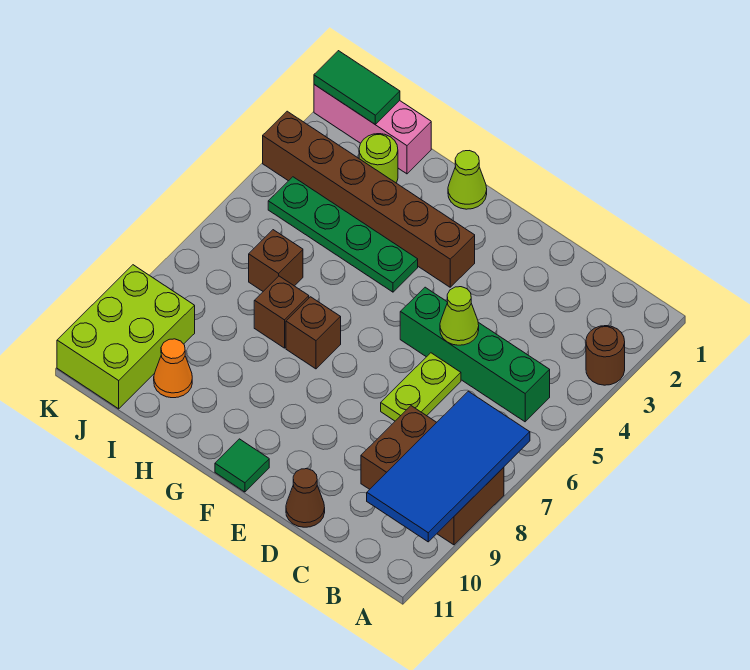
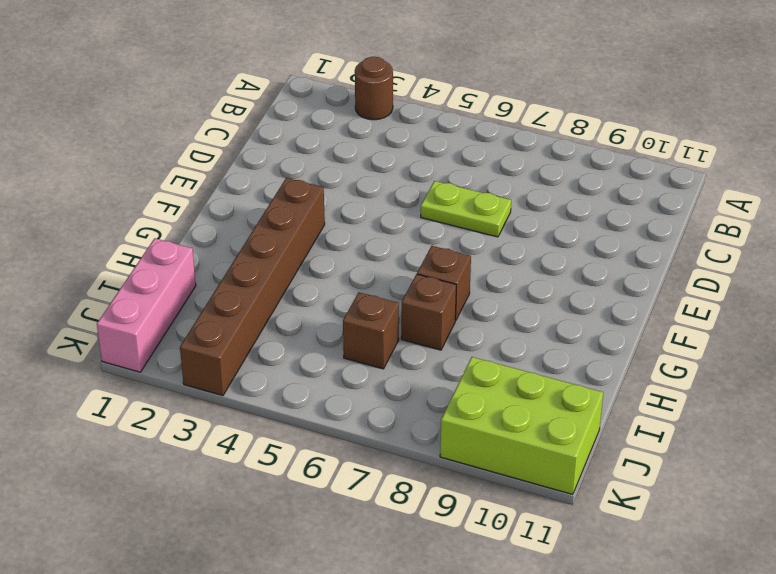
none -> brown brick A8:C9 level 1
none -> green brick B5:E5 level 1
none -> brown cone D11 level 1

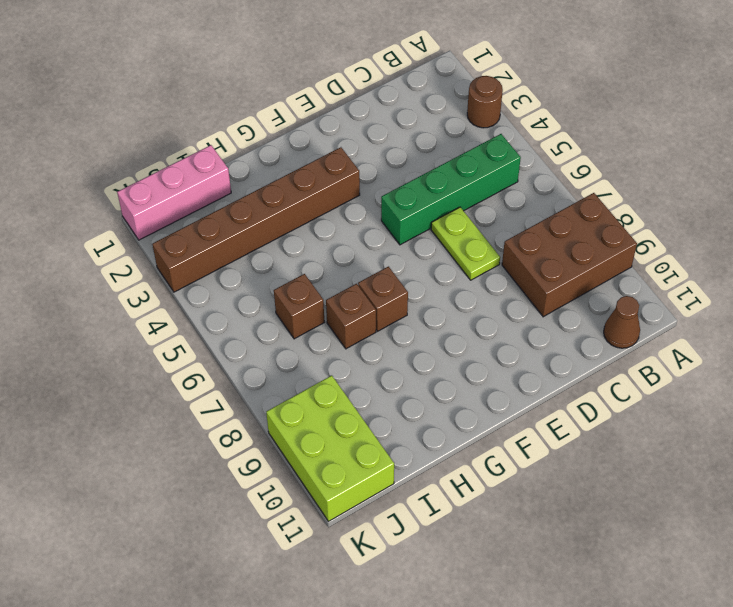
brown cone B11 level 1 -> brown cone D11 level 1
none -> green tile F11 level 1
none -> lime cone G1 level 1
none -> green plate G4:J4 level 1

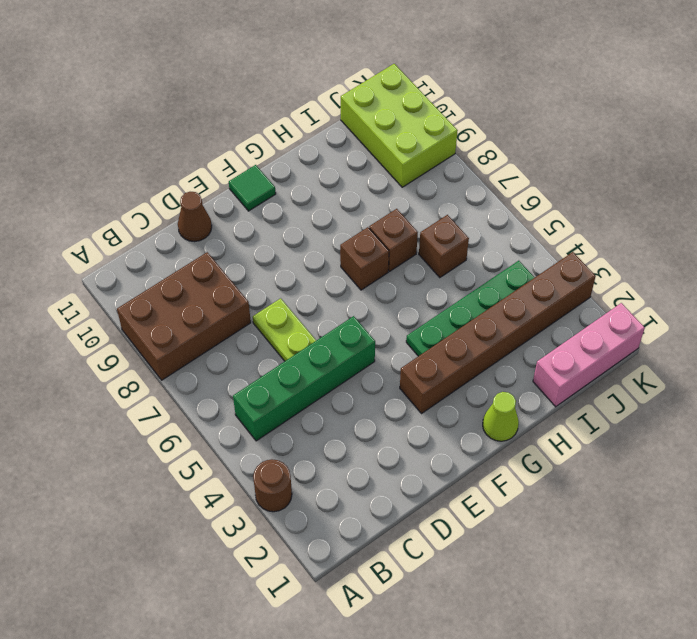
none -> lime round brick I2 level 1
none -> orange cone I10 level 1
none -> blue tile A7:B10 level 2

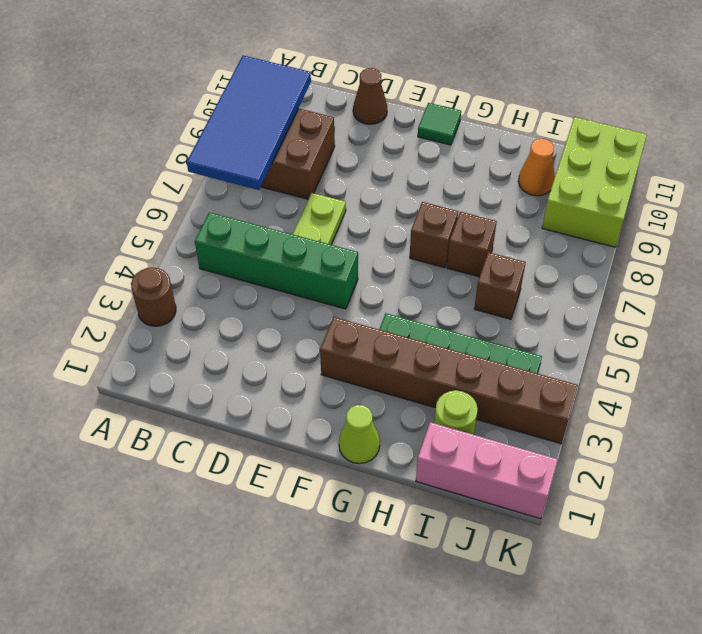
none -> lime cone D5 level 2
none -> green tile J1:K1 level 2

